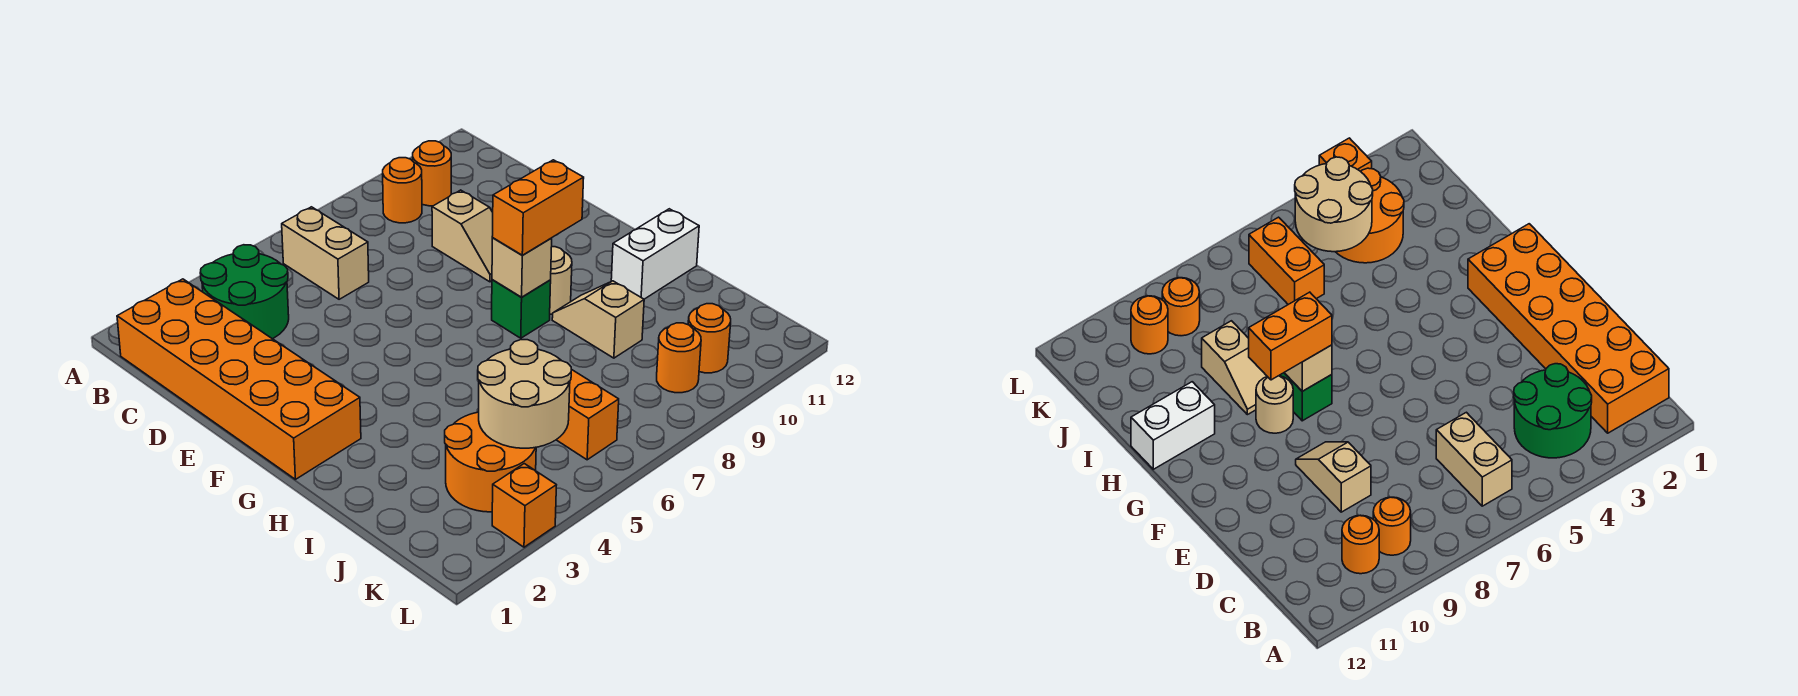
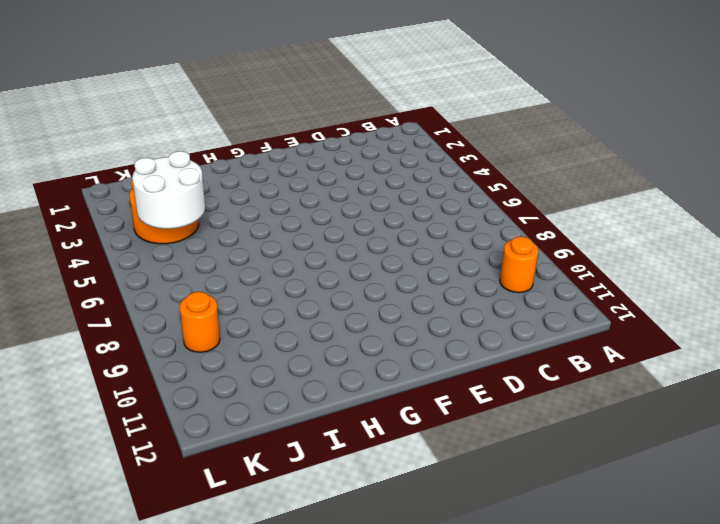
white round brick J4:K5 level 2 -> tan round brick J4:K5 level 2
none -> orange brick B1:G2 level 1
none -> green round brick B3:C4 level 1
none -> tan brick B6:C6 level 1

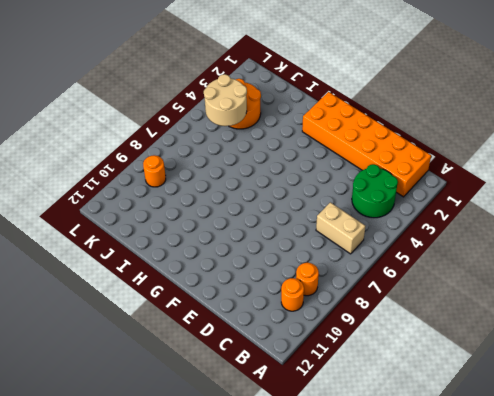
none -> tan slope D9:E9 level 1 top D
none -> green brick G8 level 1
none -> tan round brick G9 level 1

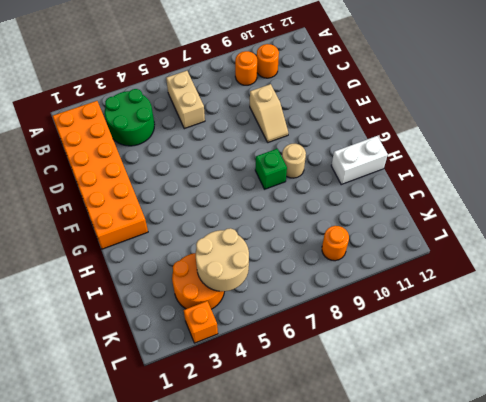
none -> tan slope H9:I9 level 1 top I
none -> orange brick J6:K6 level 1
none -> orange round brick K10 level 1

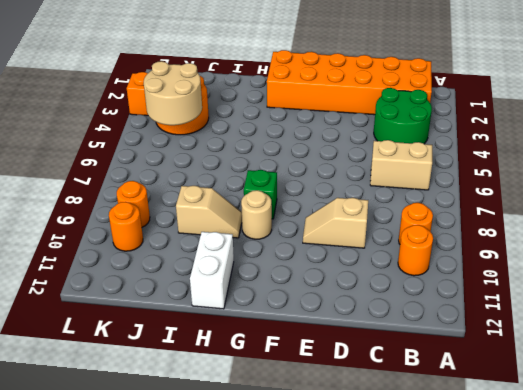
none -> orange brick J6:K6 level 1
none -> tan brick G8 level 2
none -> orange brick G8:G9 level 3

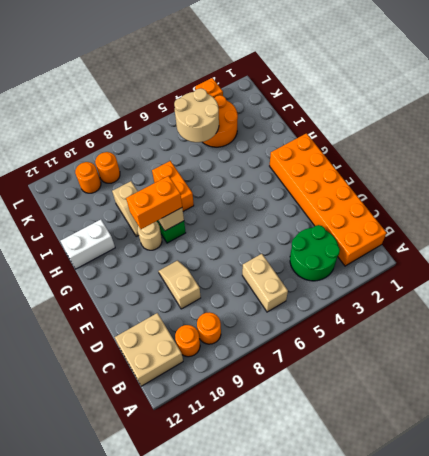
tan brick B11:C12 level 1 -> none
orange brick H7:I7 level 1 -> orange brick J6:K6 level 1

